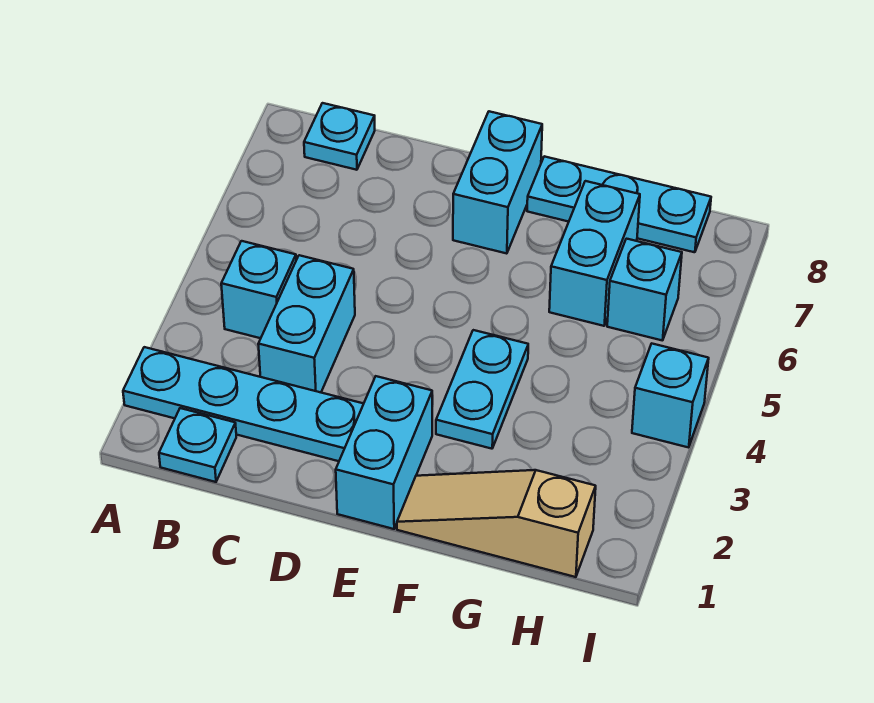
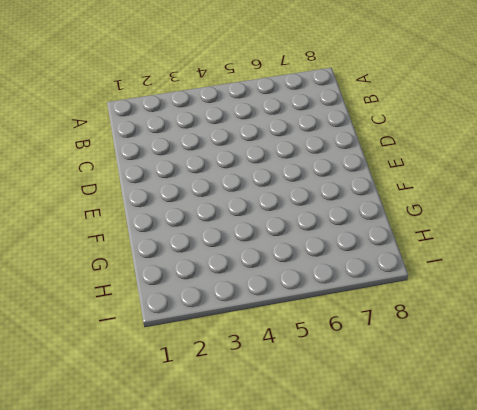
none -> cyan plate A2:D2 level 1
none -> cyan plate B1 level 1
none -> cyan brick B4 level 1

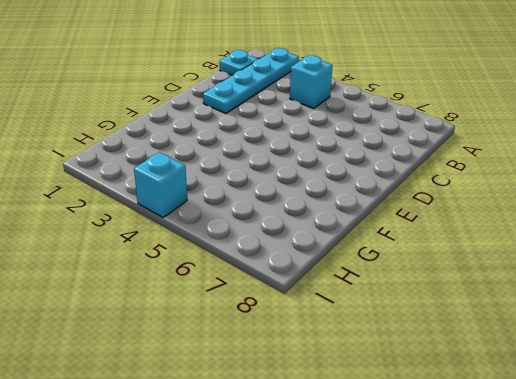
none -> cyan plate B8 level 1
none -> cyan brick C3:C4 level 1
none -> cyan brick E1:E2 level 1

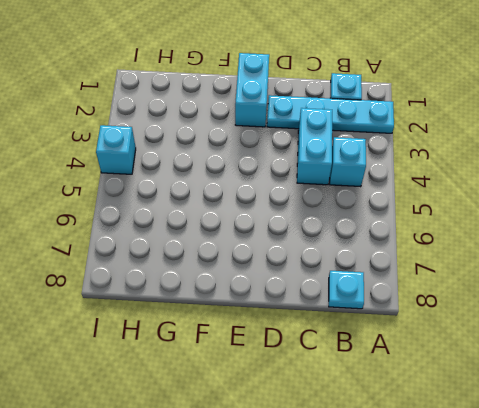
none -> cyan brick E7:E8 level 1
none -> tan slope F1:H1 level 1 top H
none -> cyan plate F3:F4 level 1

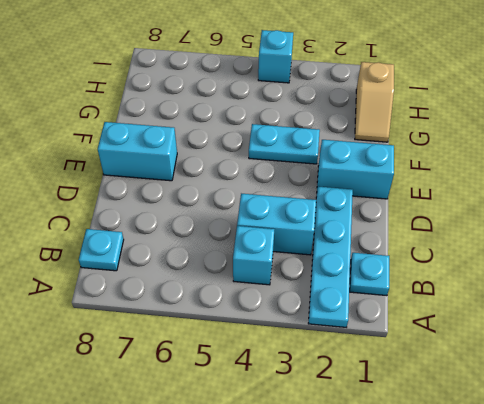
tan slope G1:H1 level 1 top H -> tan slope F1:H1 level 1 top H
none -> cyan plate F8:H8 level 1
none -> cyan brick G6:G7 level 1
none -> cyan brick H6 level 1

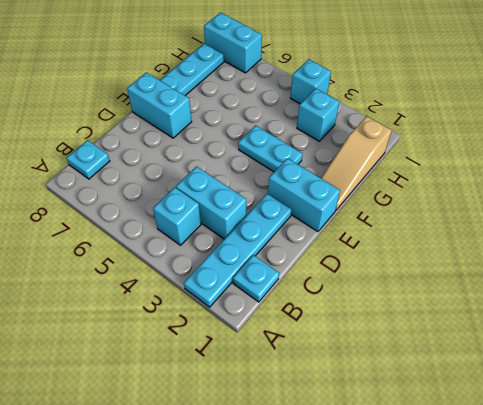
cyan brick H3 level 1 -> cyan brick H6 level 1
cyan brick I7:I8 level 1 -> cyan brick G6:G7 level 1

